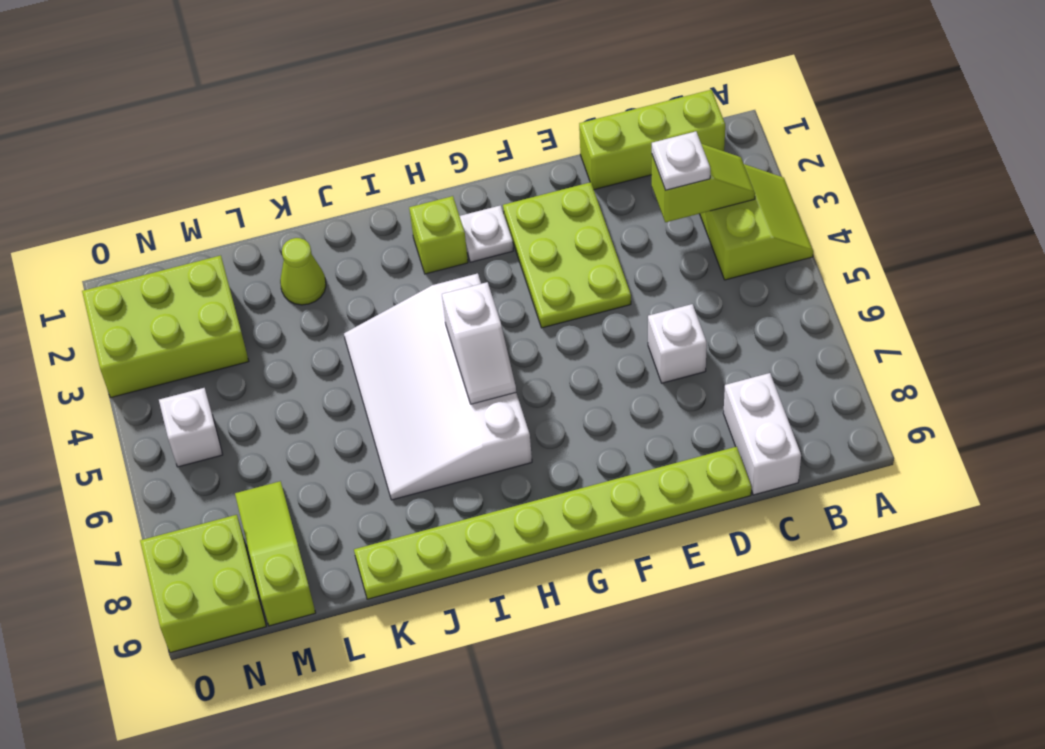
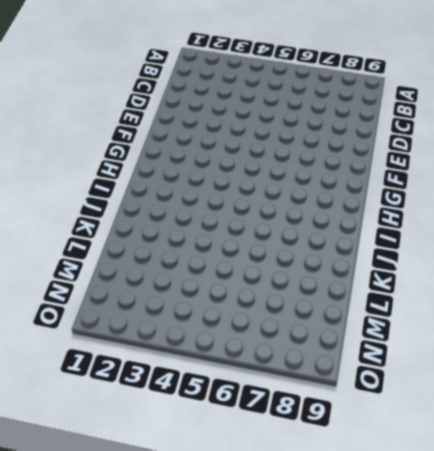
none -> lime slope A3:B4 level 1 top B
none -> lime brick B1:D1 level 1
none -> white brick C8:C9 level 1

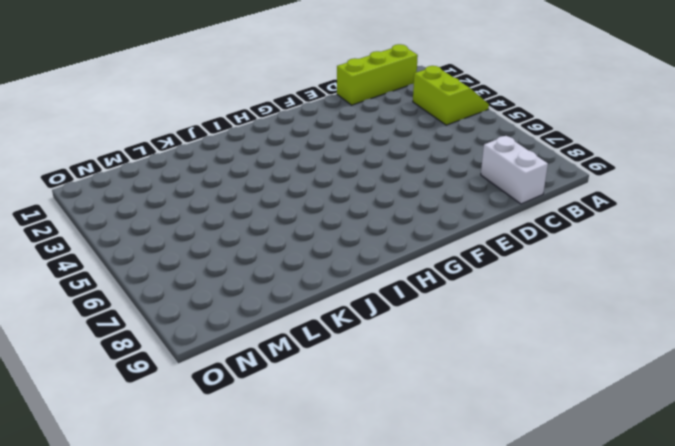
none -> white brick D6 level 1
none -> lime plate D9:K9 level 1
none -> lime plate E2:F4 level 1

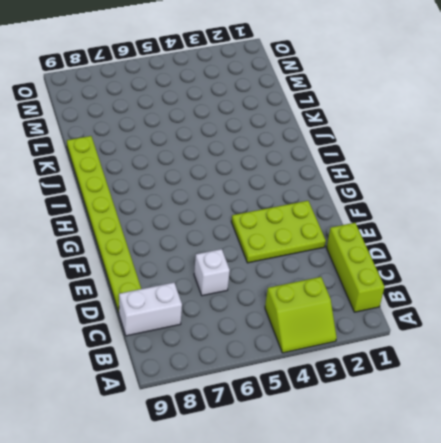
none -> white plate G2 level 1
none -> lime brick H2 level 1
none -> white slope H4:J7 level 1 top H

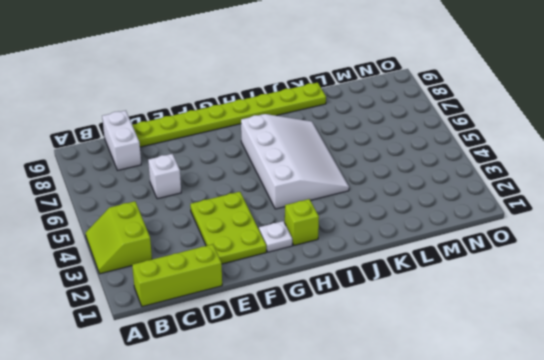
none -> lime cone K2 level 1
none -> lime brick M2:O3 level 1
none -> lime slope M7:M9 level 1 top 9

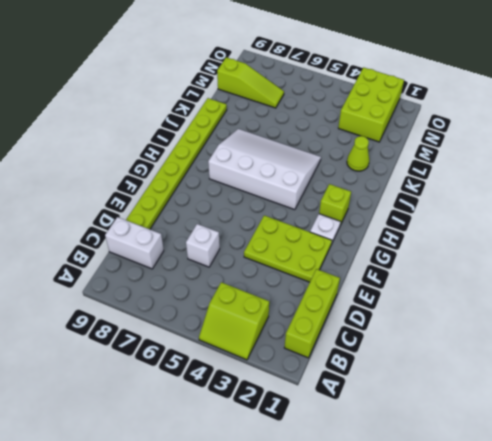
none -> white brick N5 level 1
none -> lime brick N8:O9 level 1
none -> lime slope B3:C3 level 2 top C

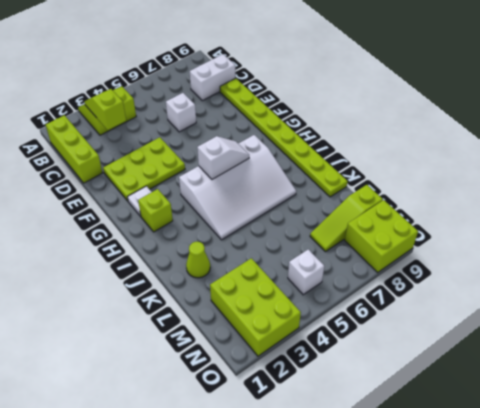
none -> white plate C3 level 3

